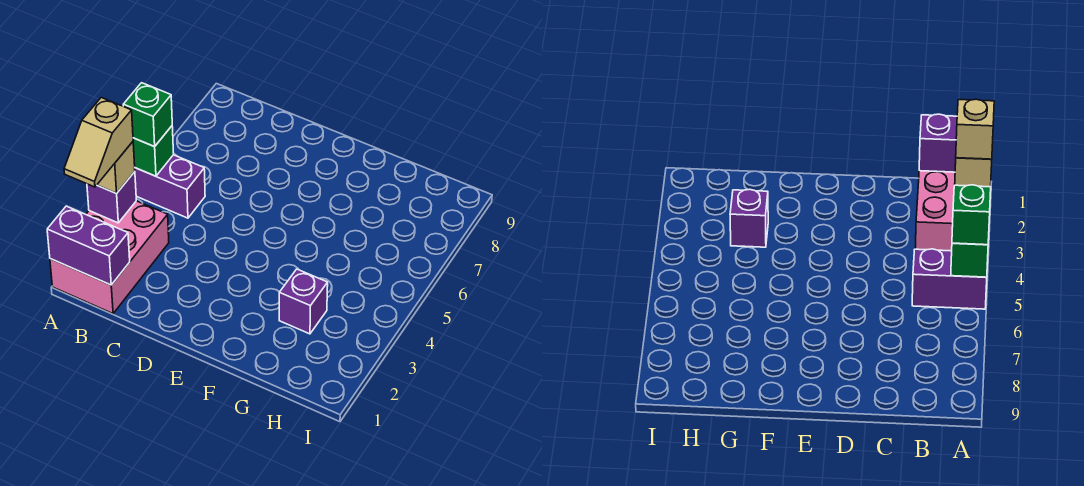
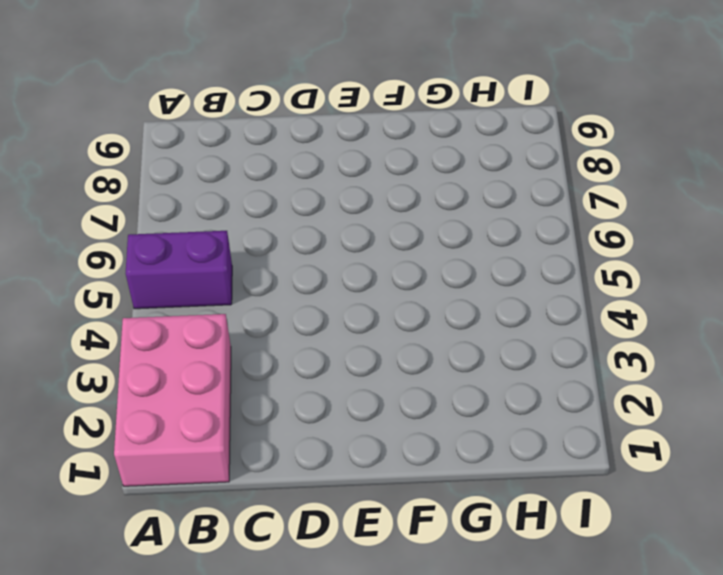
none -> purple brick G3 level 1
none -> purple brick A1:B1 level 2

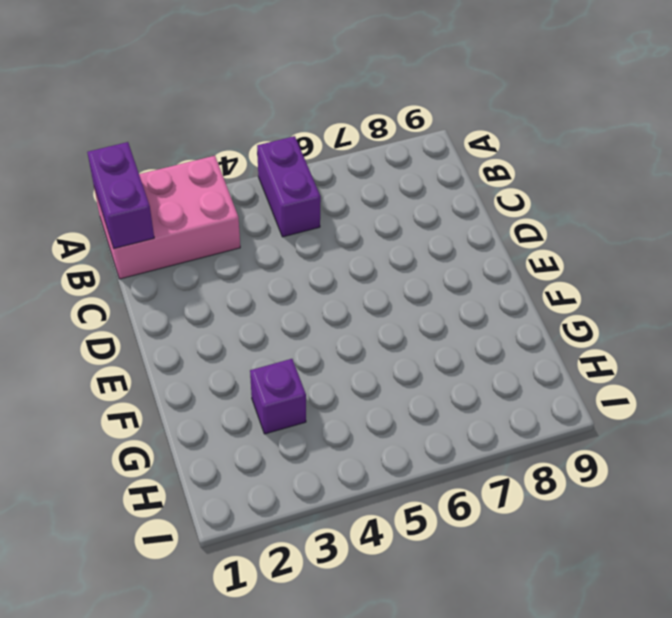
none -> purple brick A3 level 2
none -> green brick A5 level 2

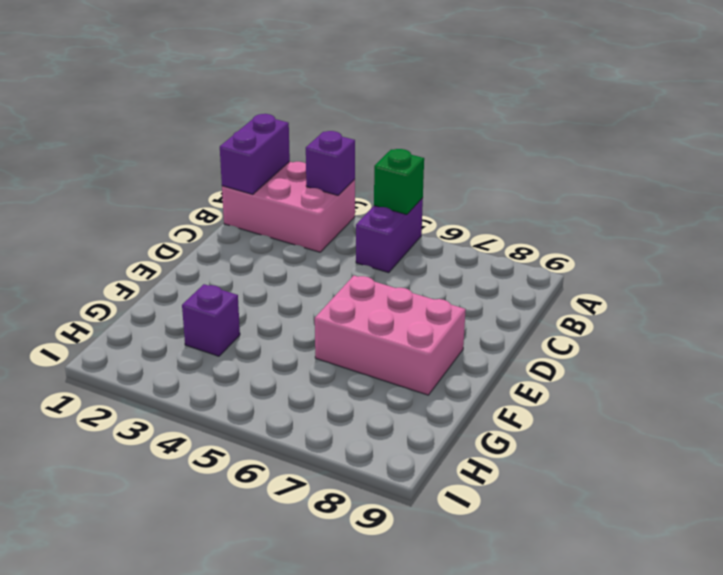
pink brick E6:F8 level 1 -> none
none -> tan brick A3 level 3
none -> green brick A5 level 3

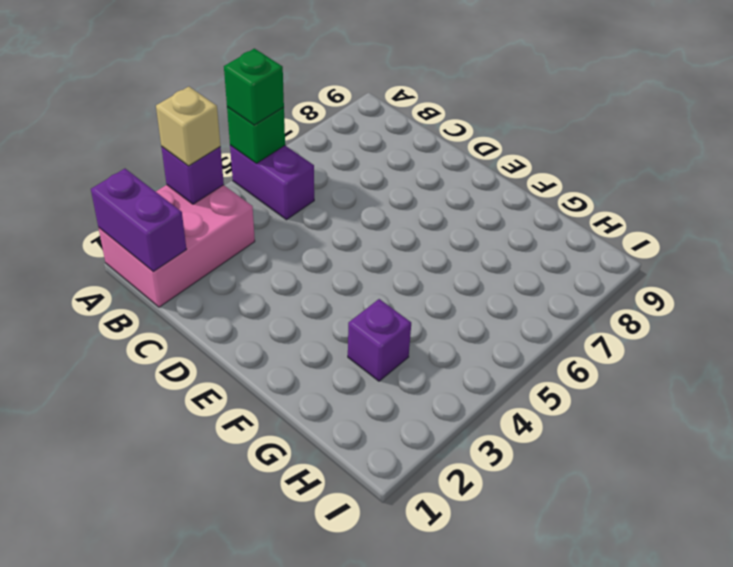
none -> tan slope A2:A3 level 4 top 3

